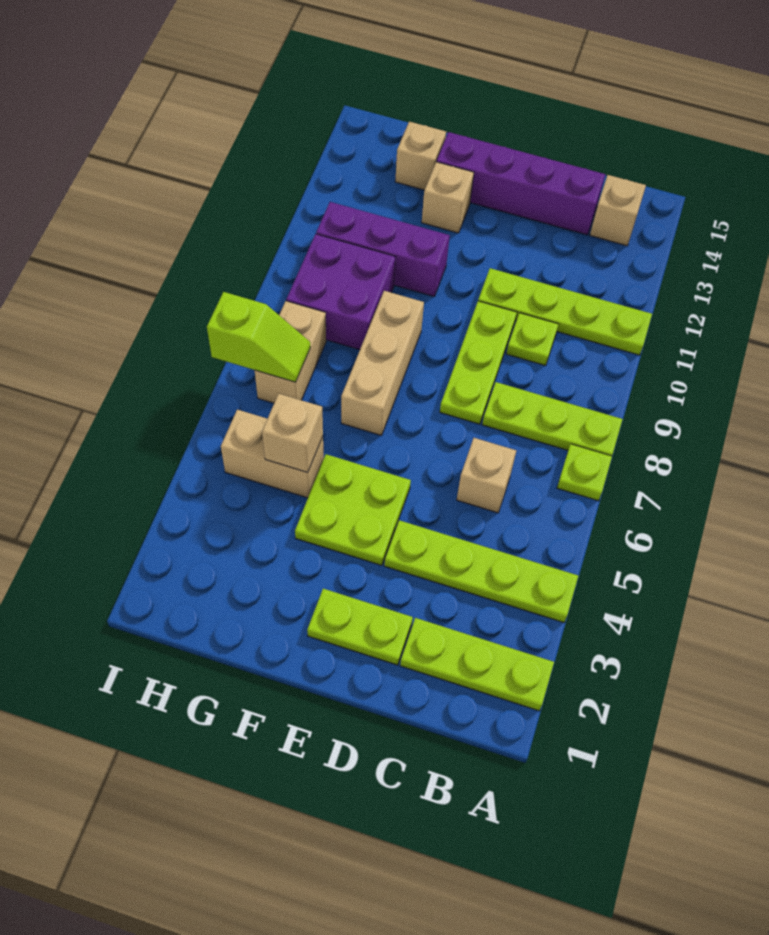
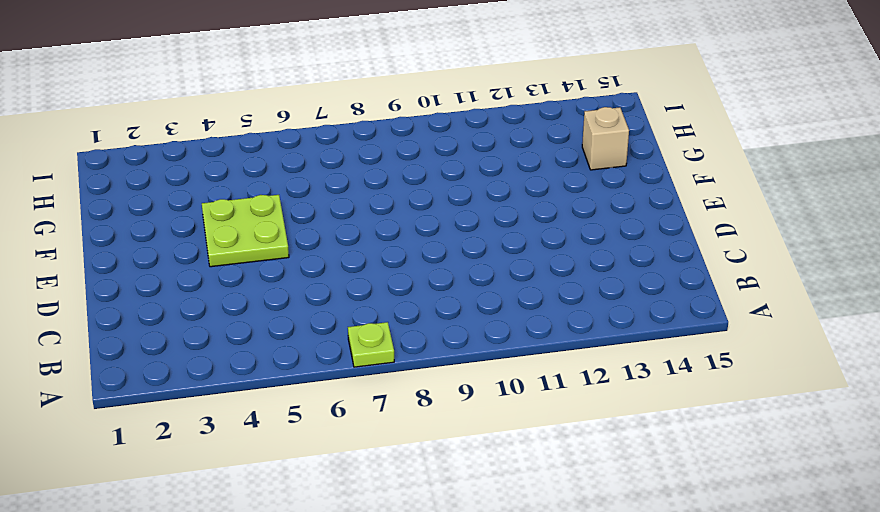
none -> lime plate A2:C2 level 1
none -> lime plate A4:D4 level 1
none -> lime plate A8:C8 level 1

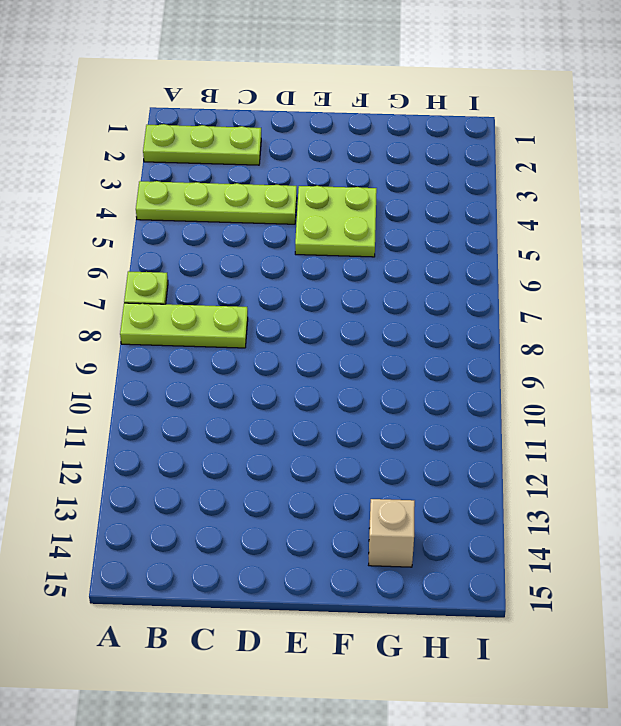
none -> lime plate A11:D11 level 1
none -> tan brick B14 level 1
none -> tan brick C6 level 1

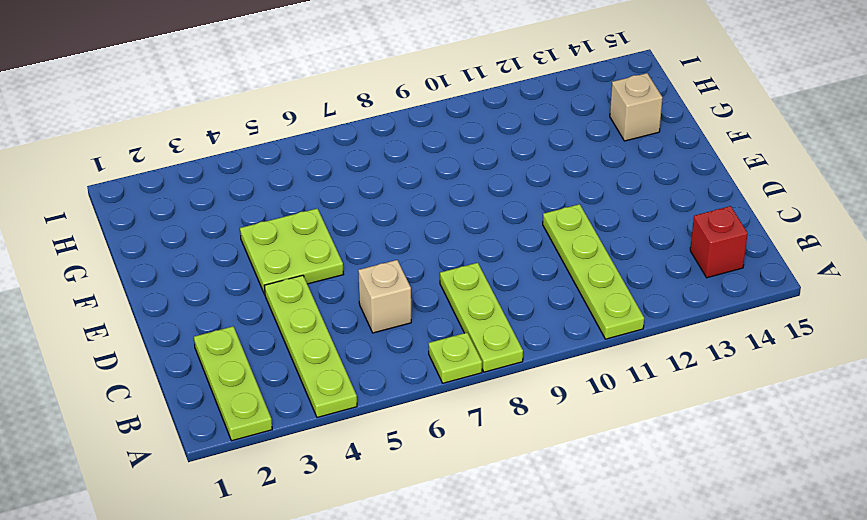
red brick B14 level 1 -> tan brick B14 level 1
none -> lime plate C10 level 1
none -> purple brick C14:F14 level 1
none -> lime plate D2:E2 level 1

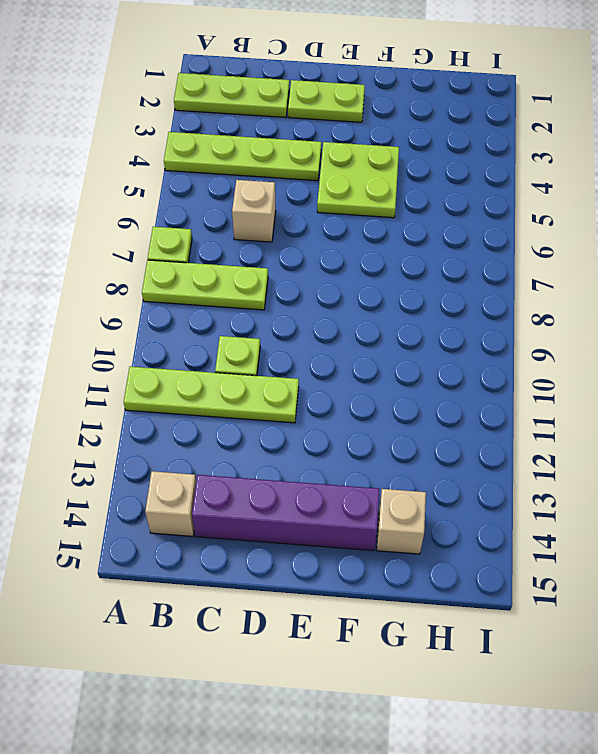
none -> lime plate D8:D10 level 1
none -> tan brick F7:F9 level 1
none -> purple brick F11:H11 level 1

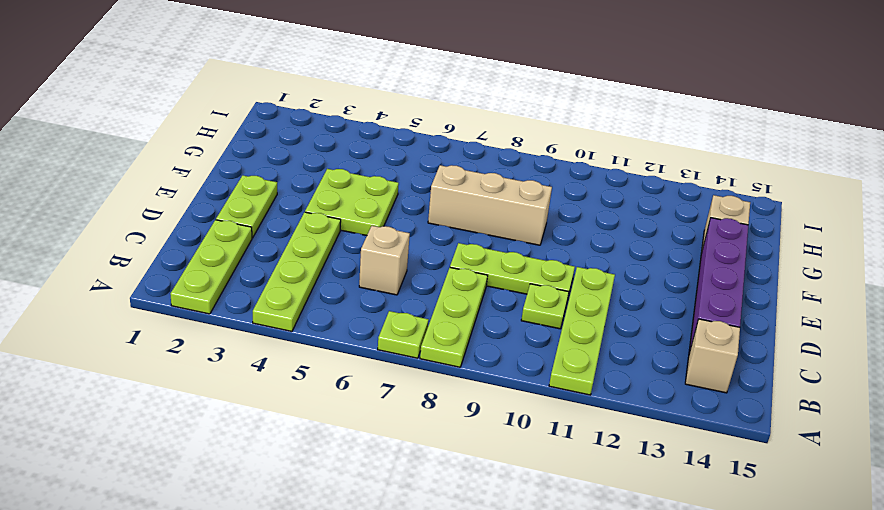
none -> purple brick F11:H11 level 1
none -> tan brick F13 level 1
none -> tan brick G5:H5 level 1

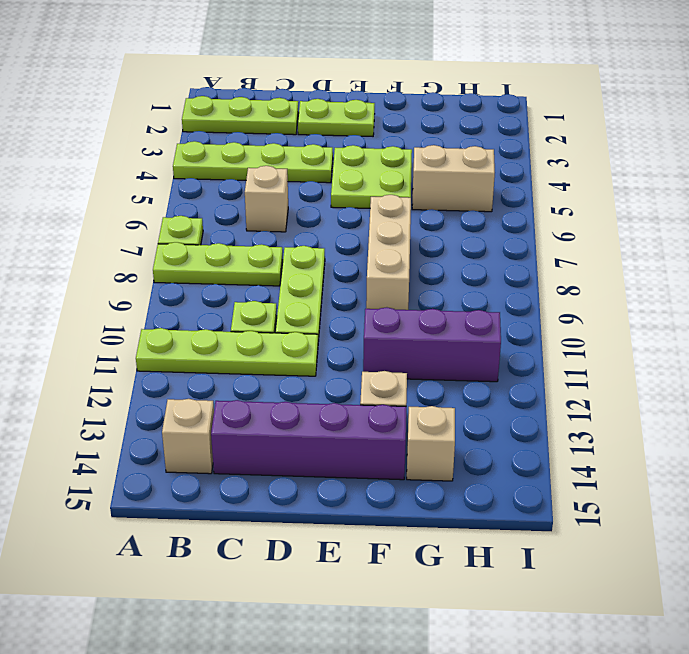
none -> purple brick G9:H10 level 1
none -> tan brick H7:H8 level 1
none -> tan brick G5 level 2

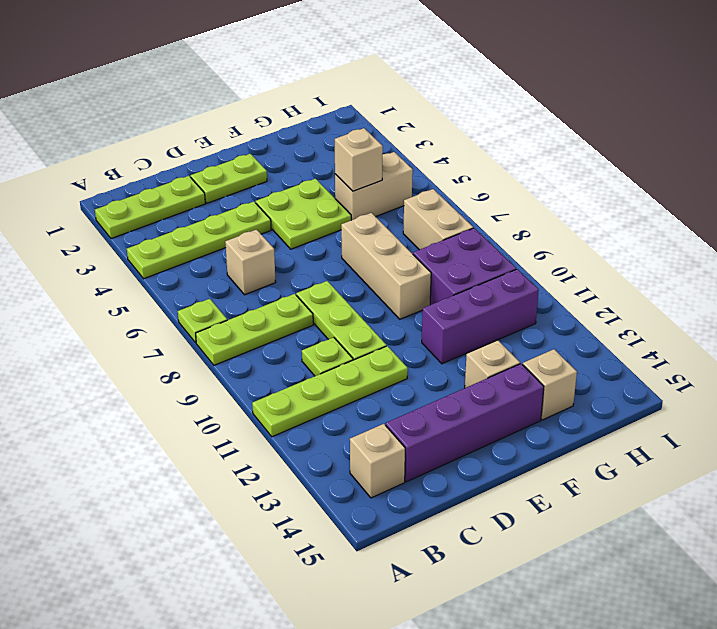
none -> lime slope H7:I7 level 2 top I

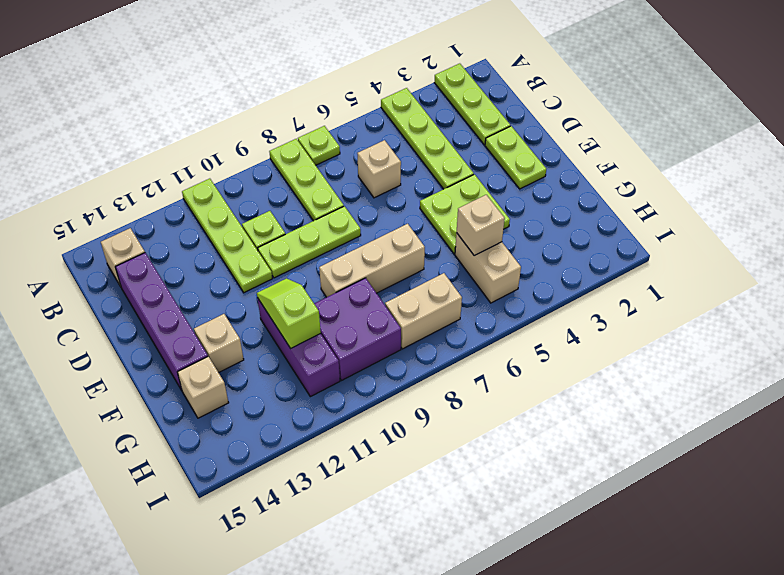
lime slope F11:G11 level 2 top G -> lime slope H7:I7 level 2 top I

